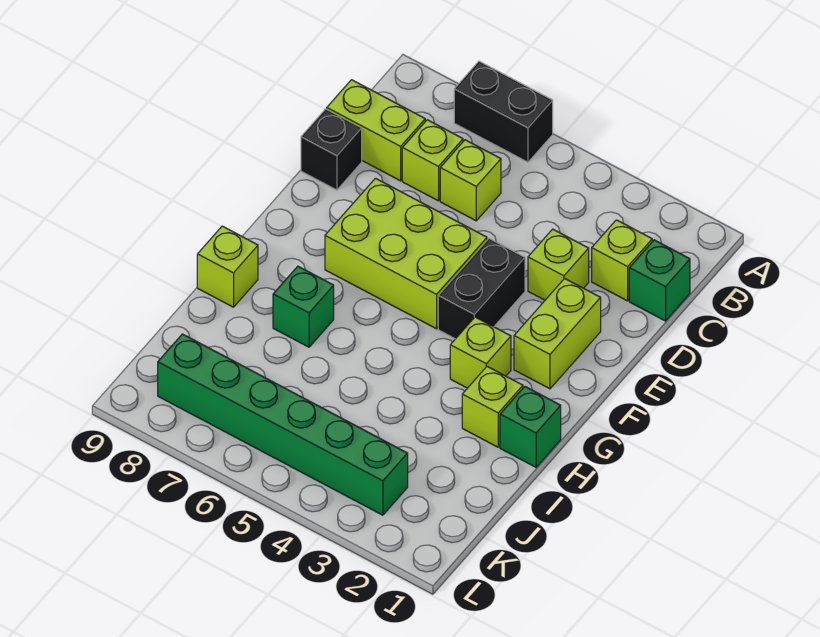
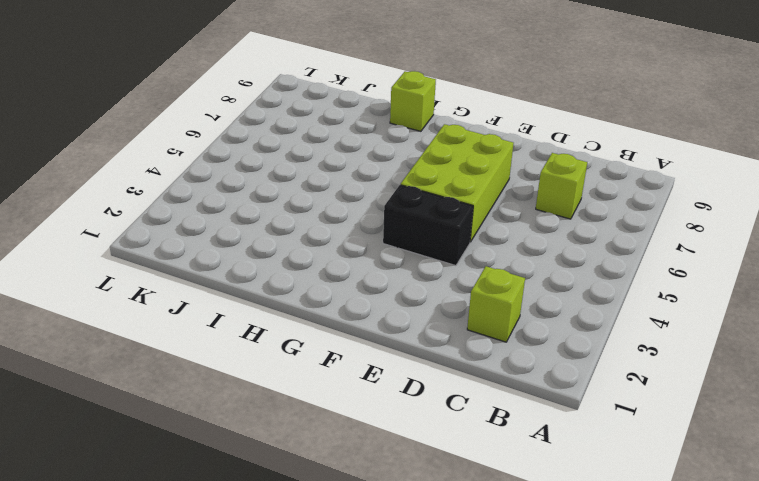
none -> black brick A6:A7 level 1
none -> green brick C1 level 1
none -> lime brick C6 level 1

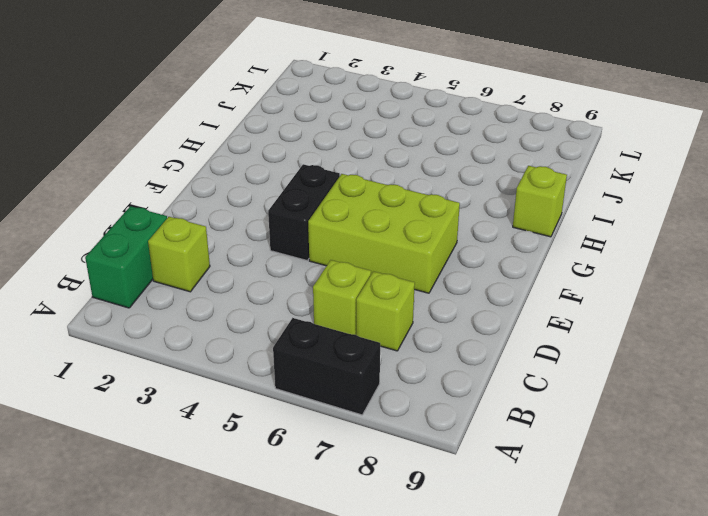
green brick B1:C1 level 1 -> green brick C1 level 1
none -> lime brick C8:C9 level 1
none -> lime brick D3 level 1
none -> black brick D9 level 1

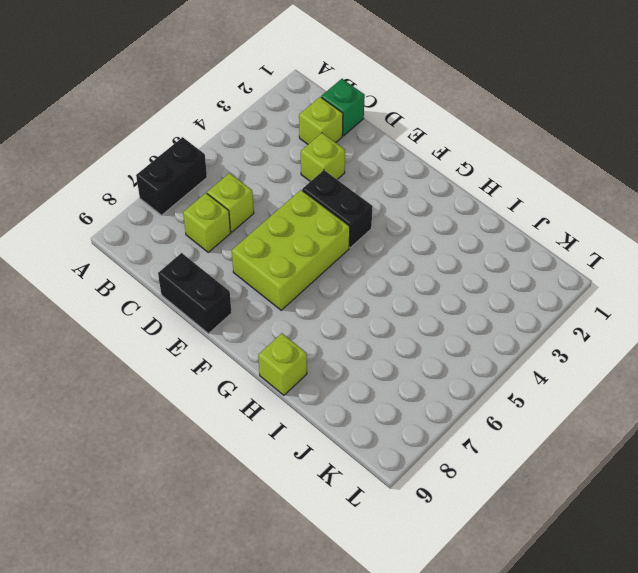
black brick D9:E9 level 1 -> black brick D9 level 1
none -> lime brick C8:C9 level 1
none -> lime brick E2:F2 level 1
none -> lime brick G3 level 1

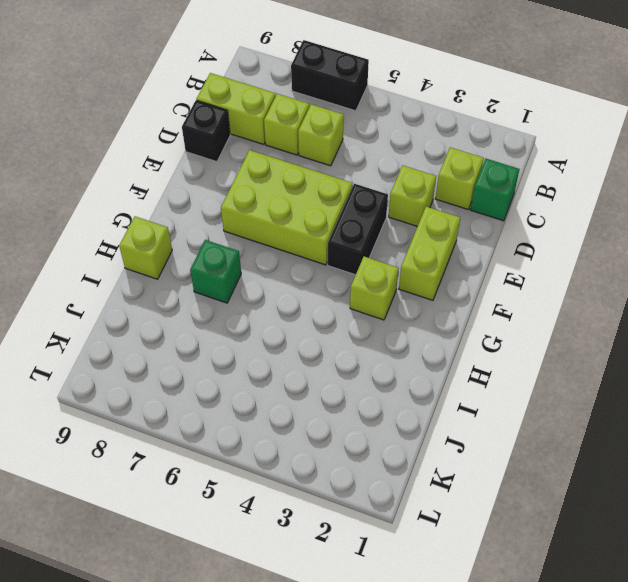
none -> green brick H1 level 1
none -> lime brick H2 level 1
none -> green brick K3:K8 level 1

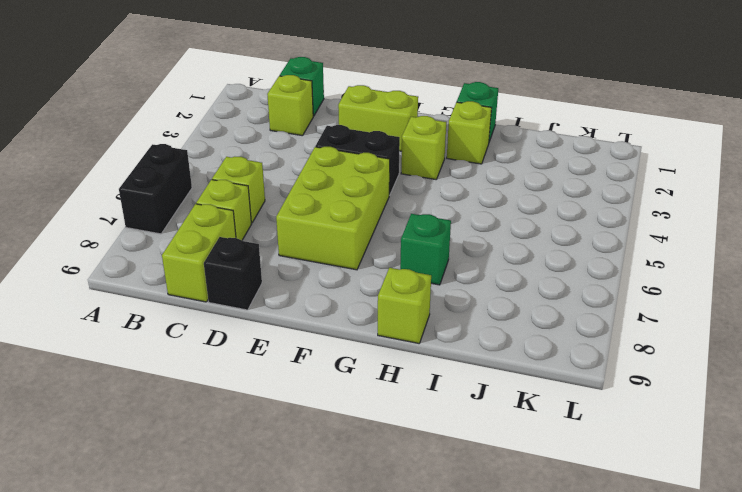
none -> lime brick D3 level 1
none -> green brick K3:K8 level 1

